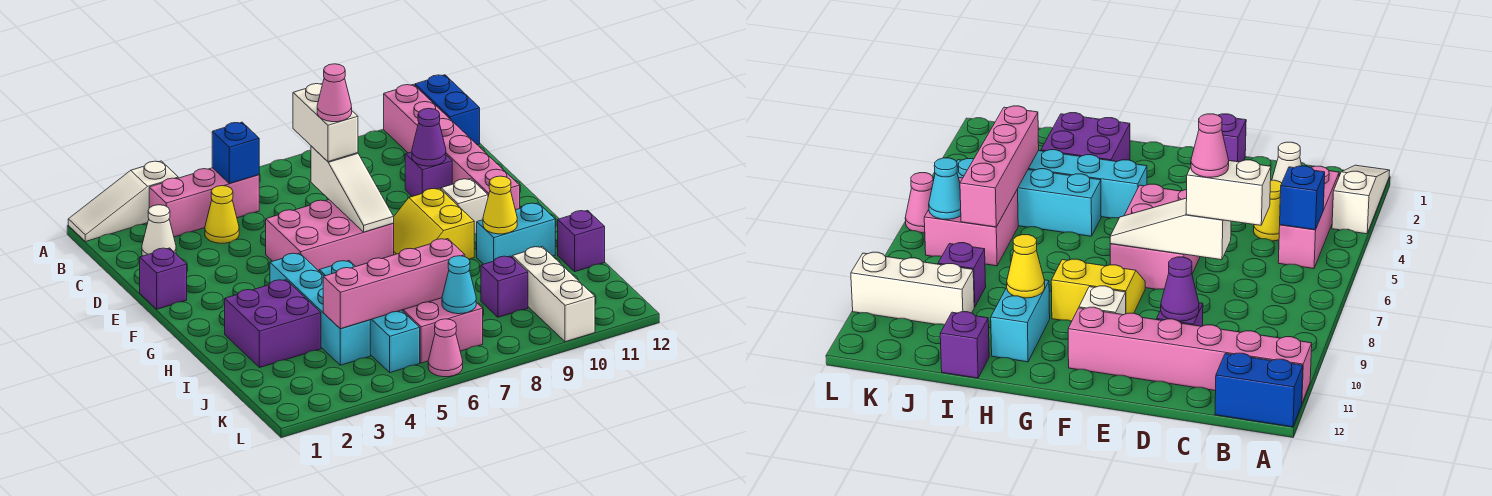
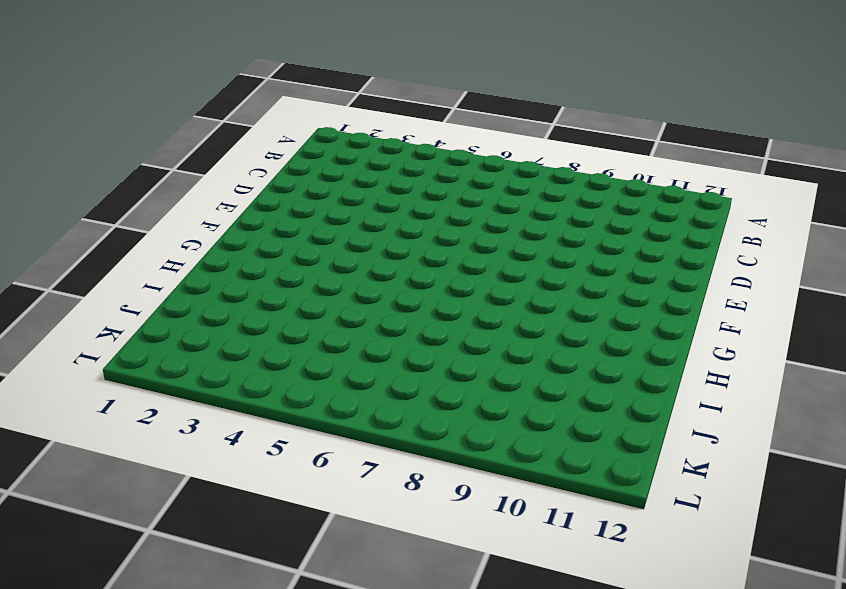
none -> white slope A1:A3 level 1 top 3
none -> pink brick A11:F11 level 1
none -> blue brick A12:B12 level 1

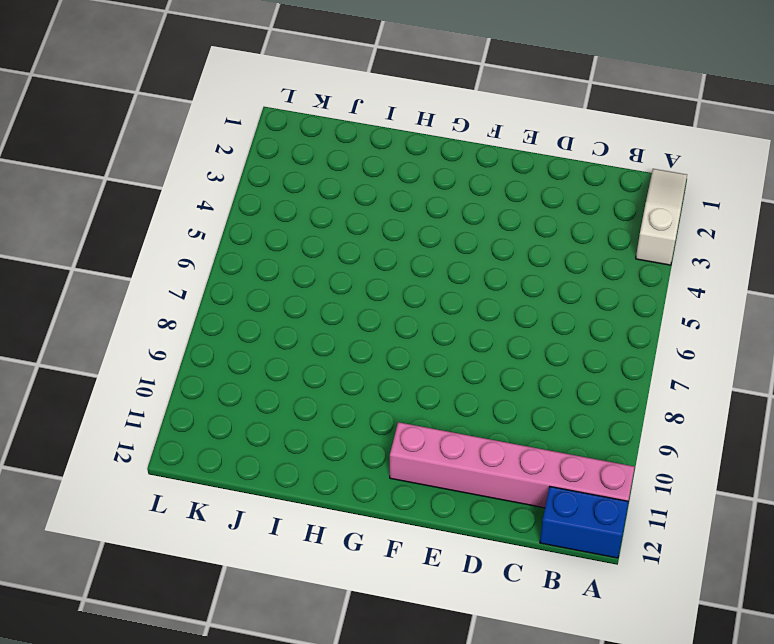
none -> pink brick B3:B5 level 1
none -> white cone C2 level 1
none -> yellow cone C4 level 1

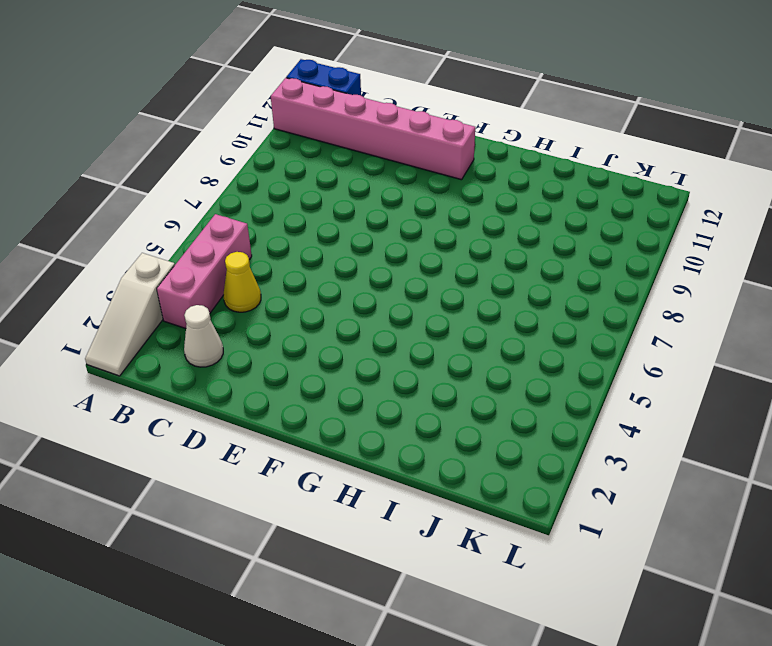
none -> purple brick D10 level 1
none -> purple brick E1 level 1
none -> pink brick E5:F7 level 1

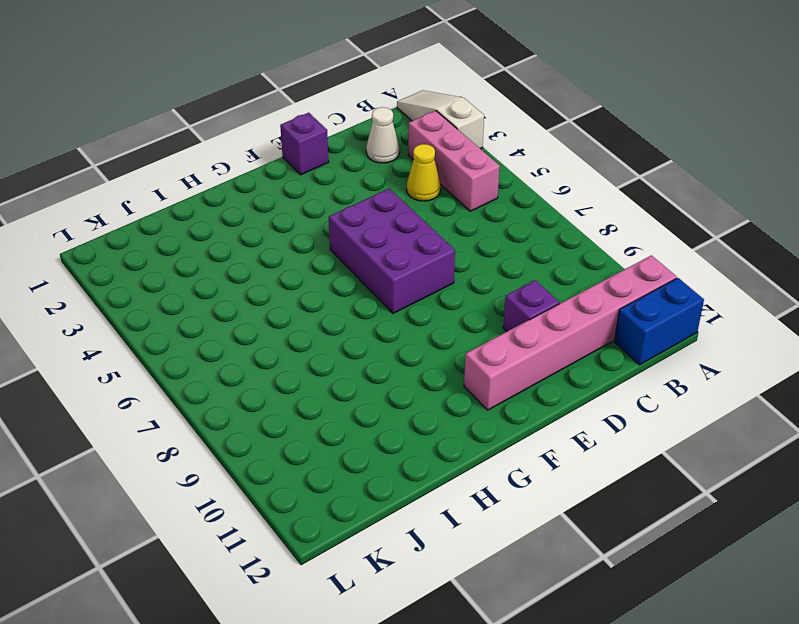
purple brick E5:F7 level 1 -> pink brick E5:F7 level 1
none -> yellow slope F8:G9 level 1 top 9
none -> white brick F10 level 1
none -> cyan brick G4:J4 level 1

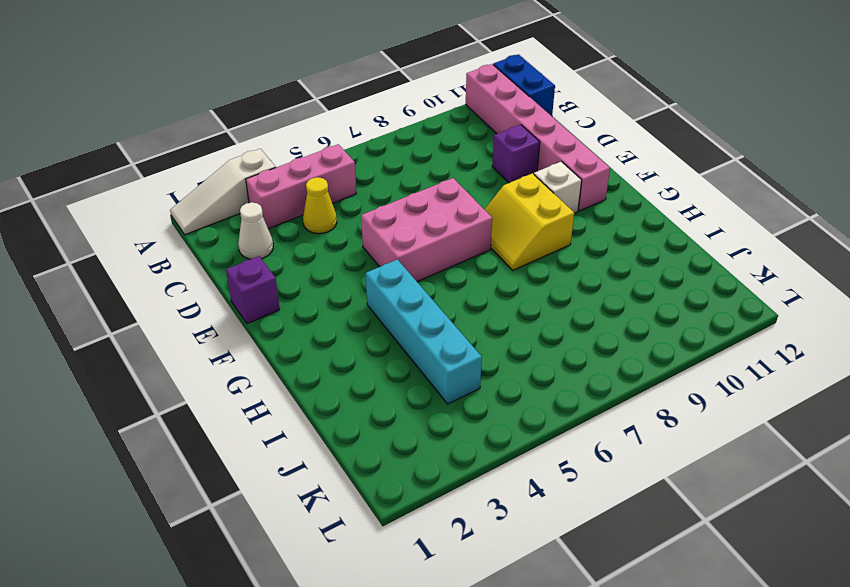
none -> purple brick H2:I3 level 1
none -> cyan brick H5:K5 level 1
none -> cyan brick H10:H11 level 1

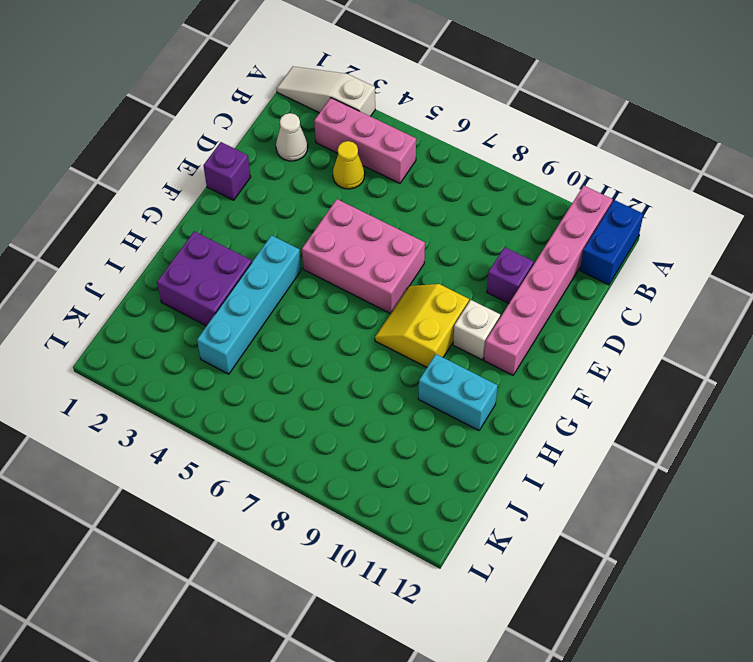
none -> cyan brick H5:K5 level 1
none -> purple brick I12 level 1
none -> pink brick J6:K7 level 1

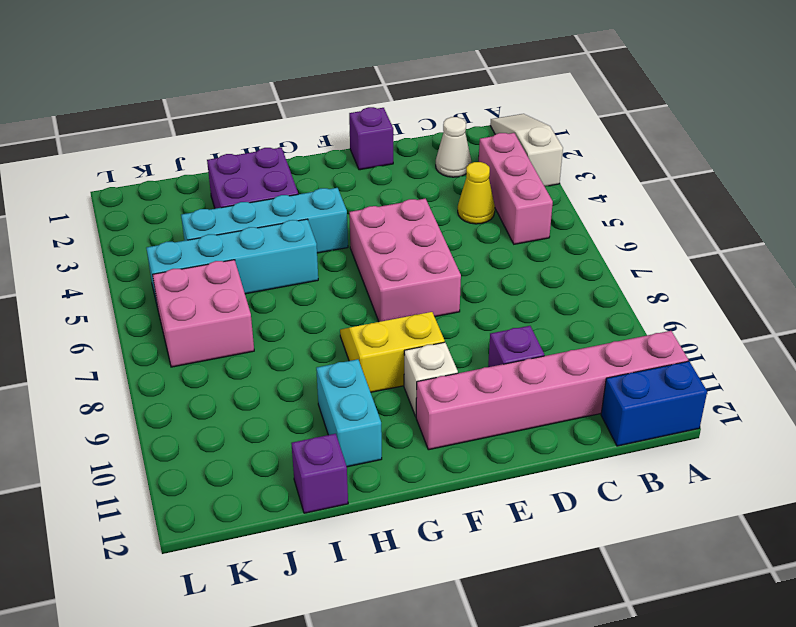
none -> purple brick J9 level 1
none -> white brick J10:L10 level 1
none -> pink cone L6 level 1

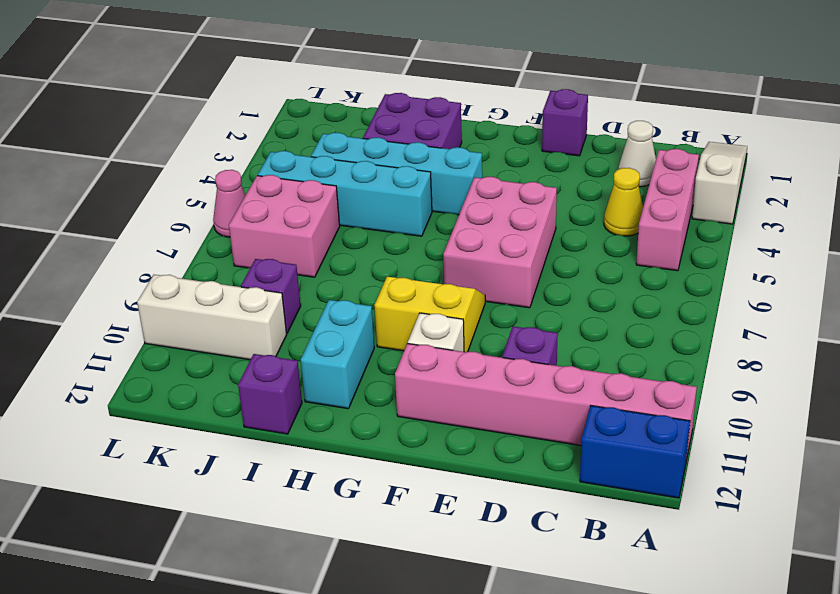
none -> blue brick B5 level 2
none -> white slope D7:F7 level 2 top D
none -> purple cone D10 level 2

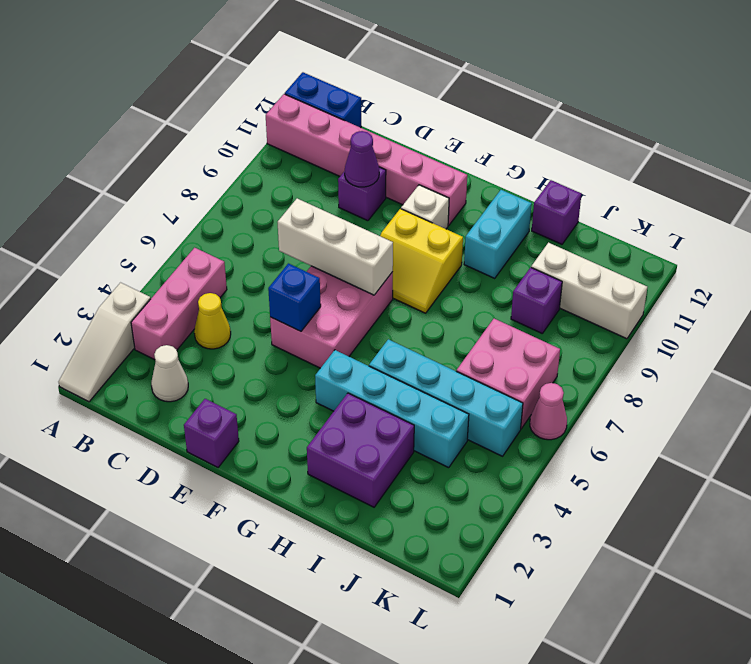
white brick D7:F7 level 2 -> white slope D7:F7 level 2 top D
blue brick E5 level 2 -> blue brick B5 level 2
none -> yellow cone H10 level 2
none -> pink brick J4:J7 level 2
none -> cyan cone K7 level 2

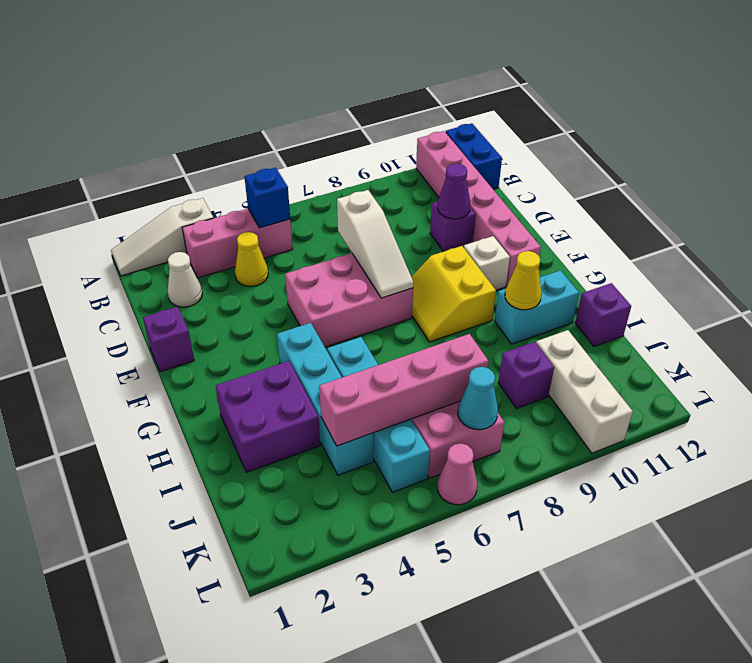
none -> white brick C7:D7 level 3
none -> pink cone D7 level 4

